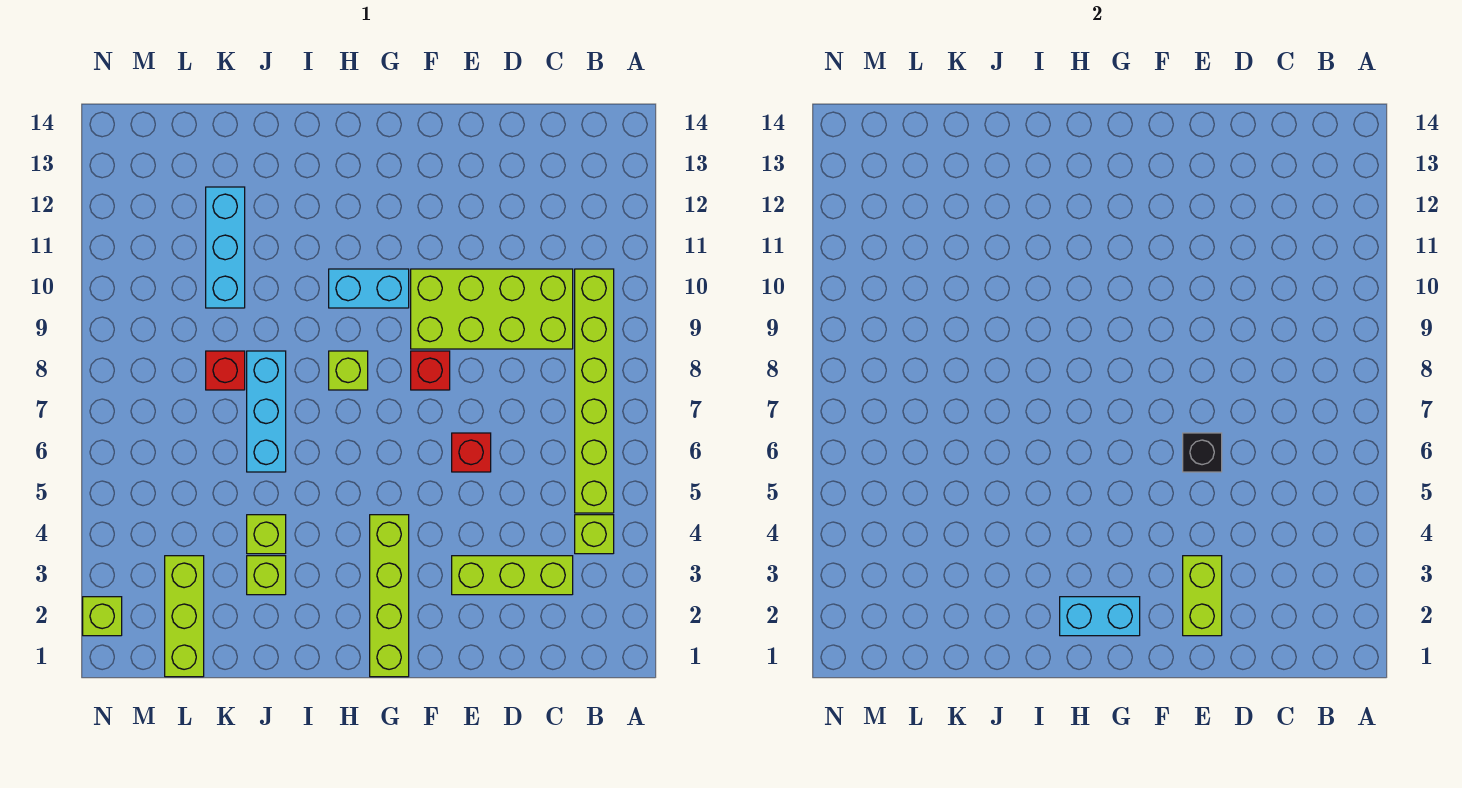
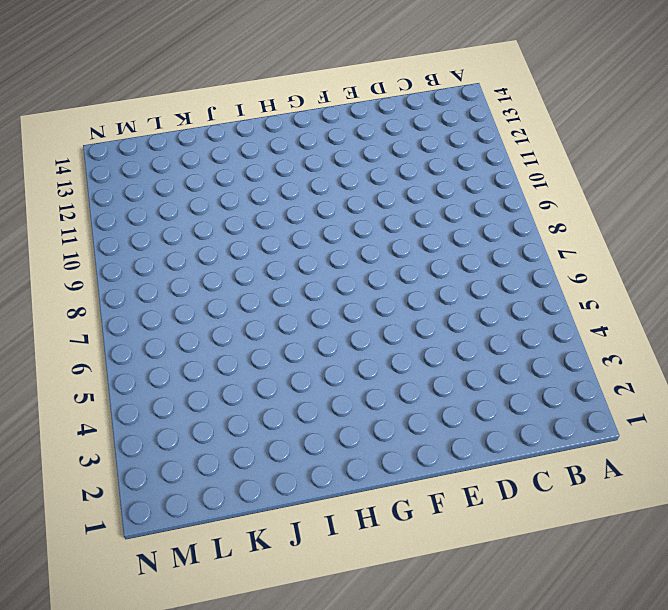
none -> lime brick B4 level 1
none -> lime brick B5:B10 level 1
none -> lime brick C3:E3 level 1

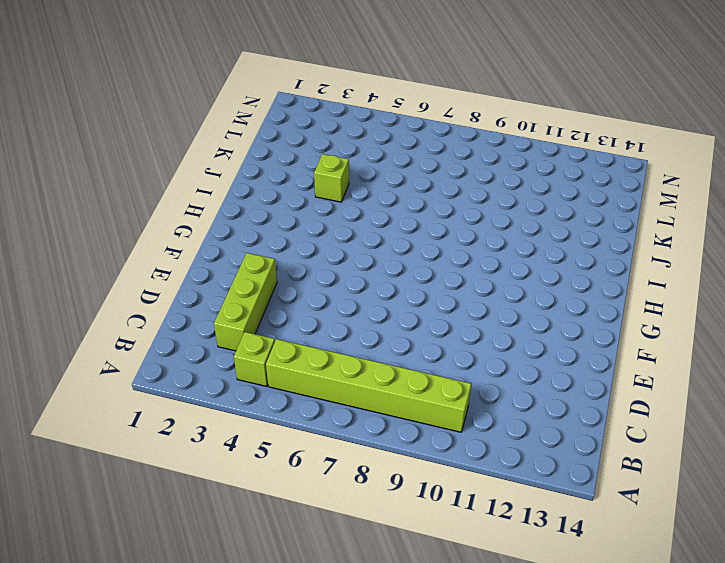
none -> lime brick C9:F10 level 1
none -> red brick E6 level 1
none -> red brick F8 level 1

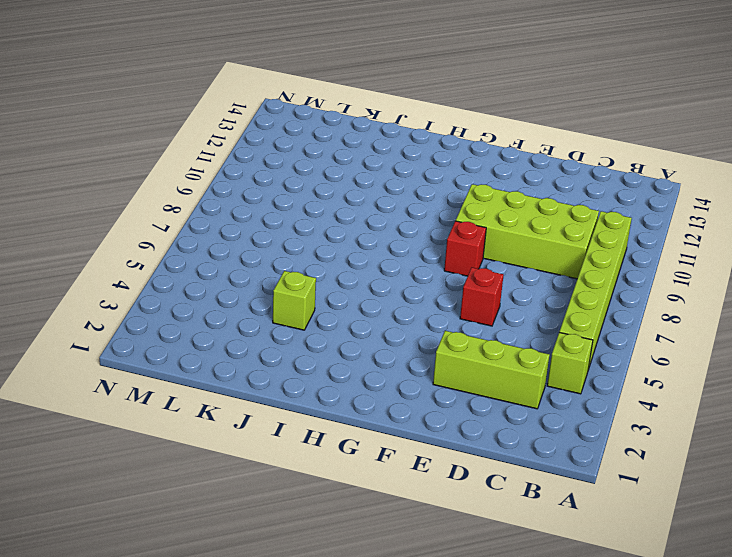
none -> lime brick G1:G4 level 1
none -> cyan brick G10:H10 level 1
none -> lime brick H8 level 1

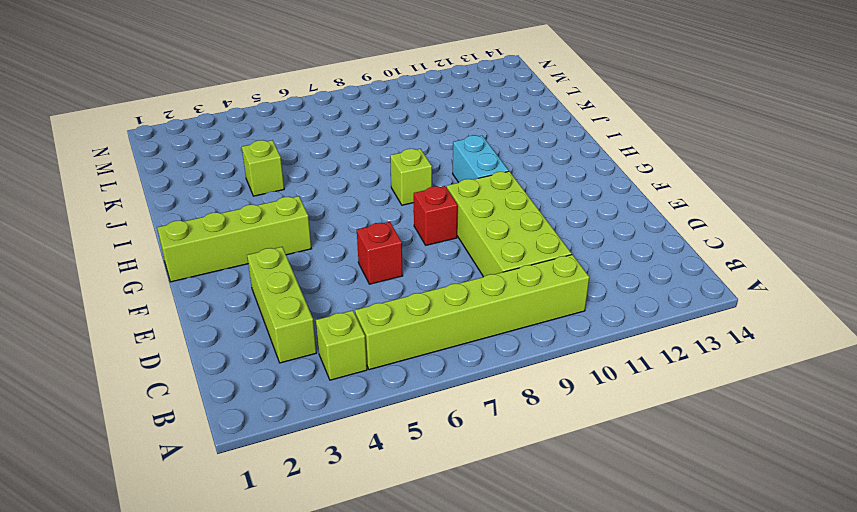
none -> lime brick J3 level 1
none -> cyan brick J6:J8 level 1
none -> red brick K8 level 1

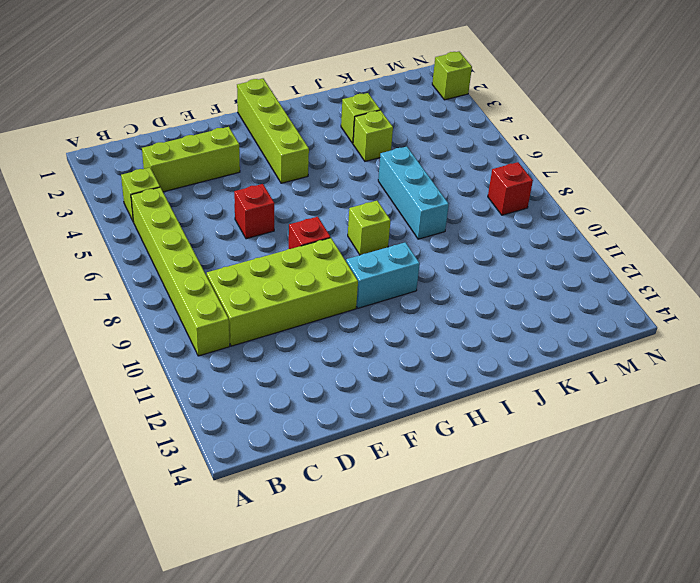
red brick M8 level 1 -> red brick K8 level 1
none -> cyan brick K10:K12 level 1
none -> lime brick L1:L3 level 1
none -> lime brick E2:E3 level 2

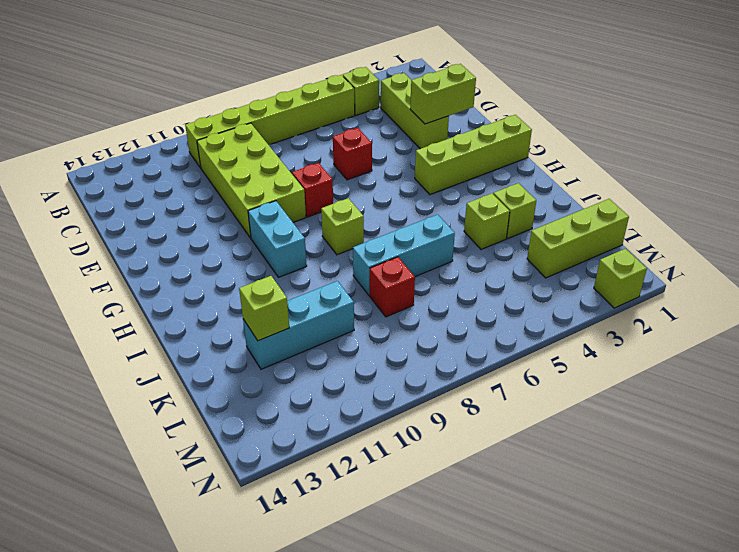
lime brick K12 level 2 -> none
none -> black brick E6 level 2
none -> cyan brick G2:H2 level 2

